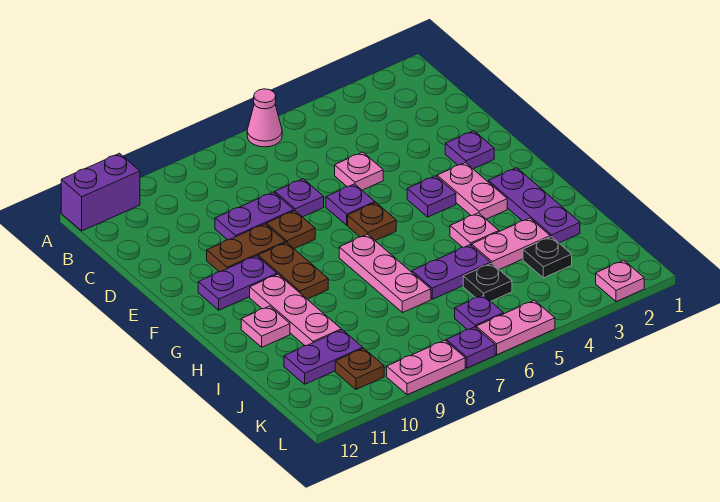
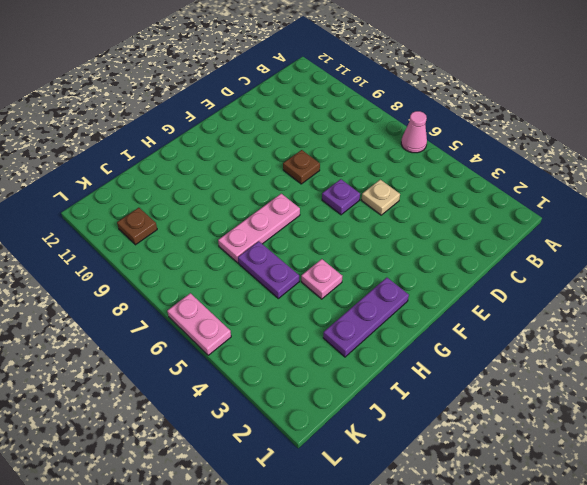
tan plate D5 level 1 -> pink plate D5 level 1
none -> purple brick A11:A12 level 1
none -> purple plate D7 level 1
none -> purple plate D8:D9 level 1
none -> purple plate E2 level 1

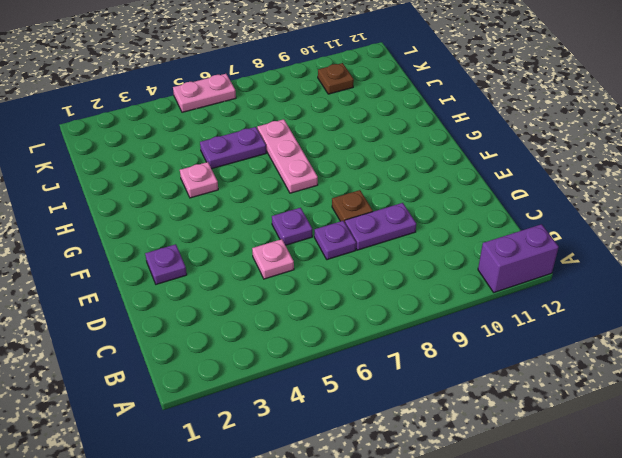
none -> pink cone A6 level 1
none -> brown plate E9:E10 level 1
none -> pink plate F3:G3 level 1
none -> purple plate F4 level 1

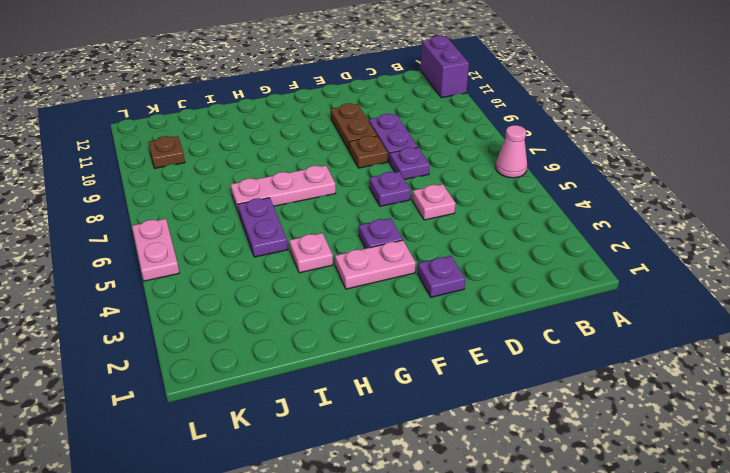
none -> brown plate F6 level 1
none -> brown plate F9:G9 level 1
none -> purple plate F10:F11 level 1
none -> purple plate G2:I2 level 1

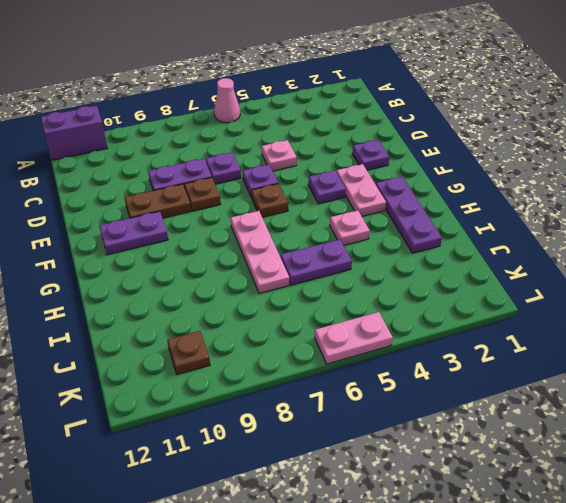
none -> brown plate F9:G9 level 1
none -> pink plate G10:I10 level 1
none -> pink plate H11 level 1
none -> pink plate I3:I4 level 1

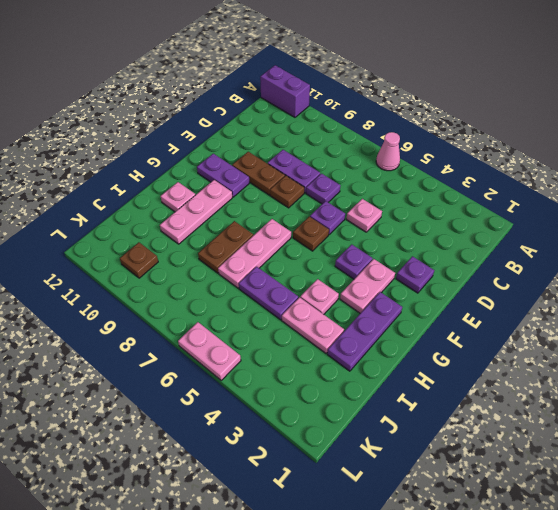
brown plate H8:I8 level 1 -> brown plate F9:G9 level 1
none -> black plate J3 level 1
none -> black plate J5 level 1
none -> purple plate J10:J11 level 1
none -> purple plate K6 level 1

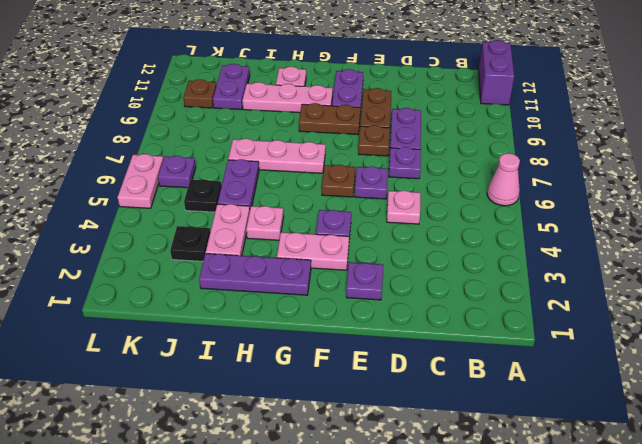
none -> pink plate L2 level 1
none -> purple plate L7 level 1
none -> pink plate L8:L9 level 1

